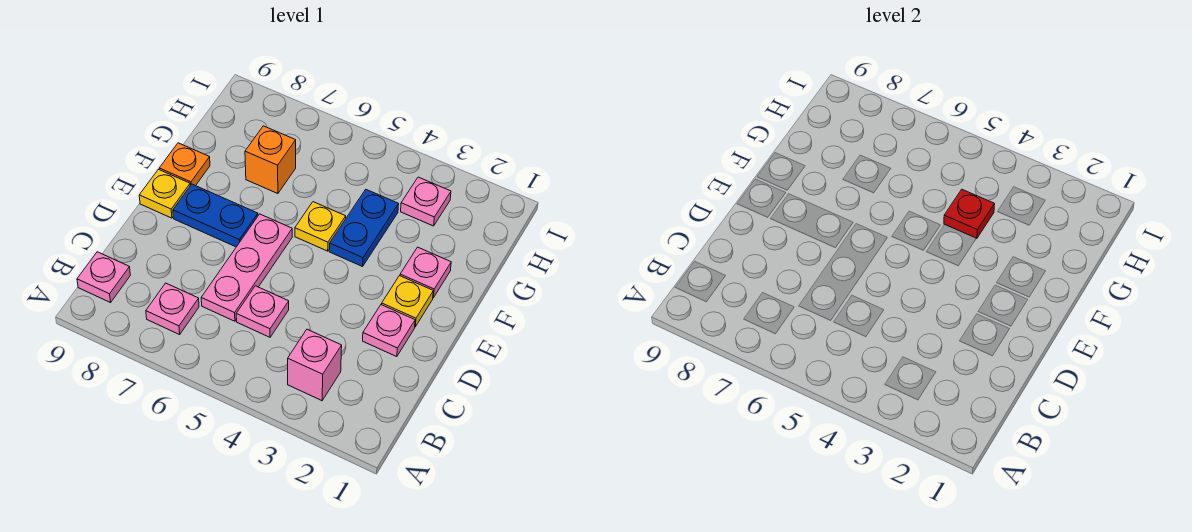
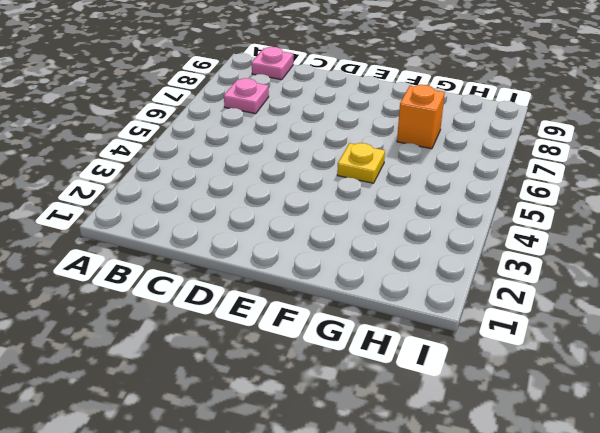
none -> pink brick B3 level 1
none -> pink plate C5 level 1
none -> pink plate C6:E6 level 1

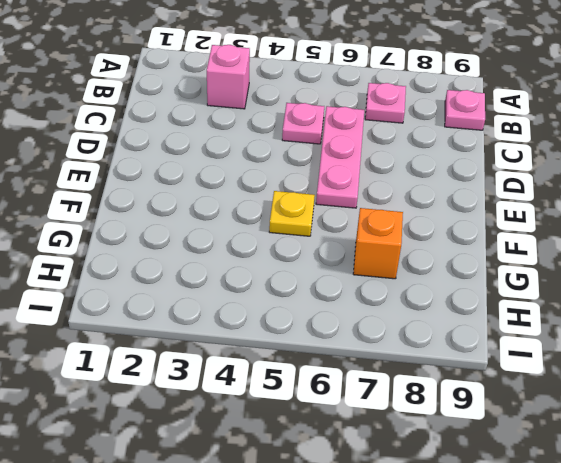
none -> pink plate D2 level 1
none -> yellow plate E2 level 1
none -> blue plate E7:E8 level 1

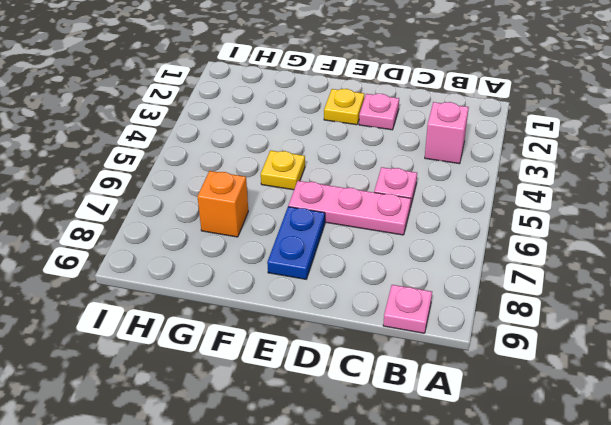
none -> pink plate B7 level 1
none -> yellow plate E9 level 1
none -> pink plate F2 level 1

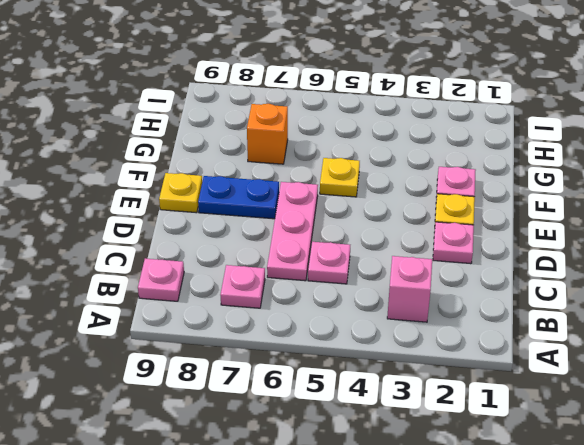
none -> blue plate F4:G4 level 1
none -> orange plate F9 level 1
none -> pink plate H3 level 1

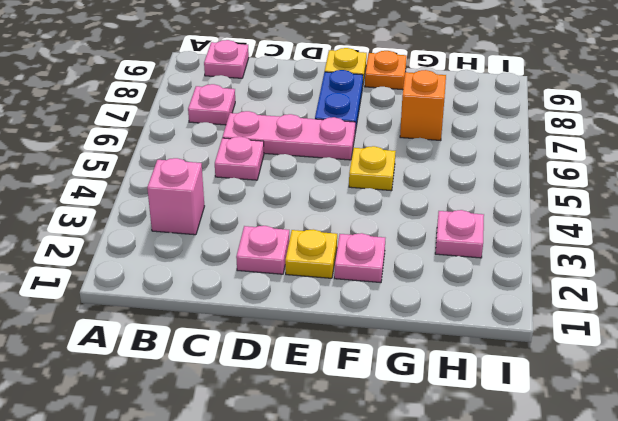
none -> blue plate F4:G4 level 1
none -> red plate G4 level 2

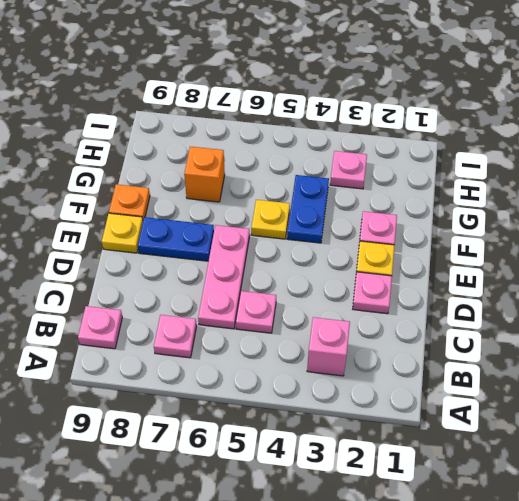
none -> red plate G4 level 2

